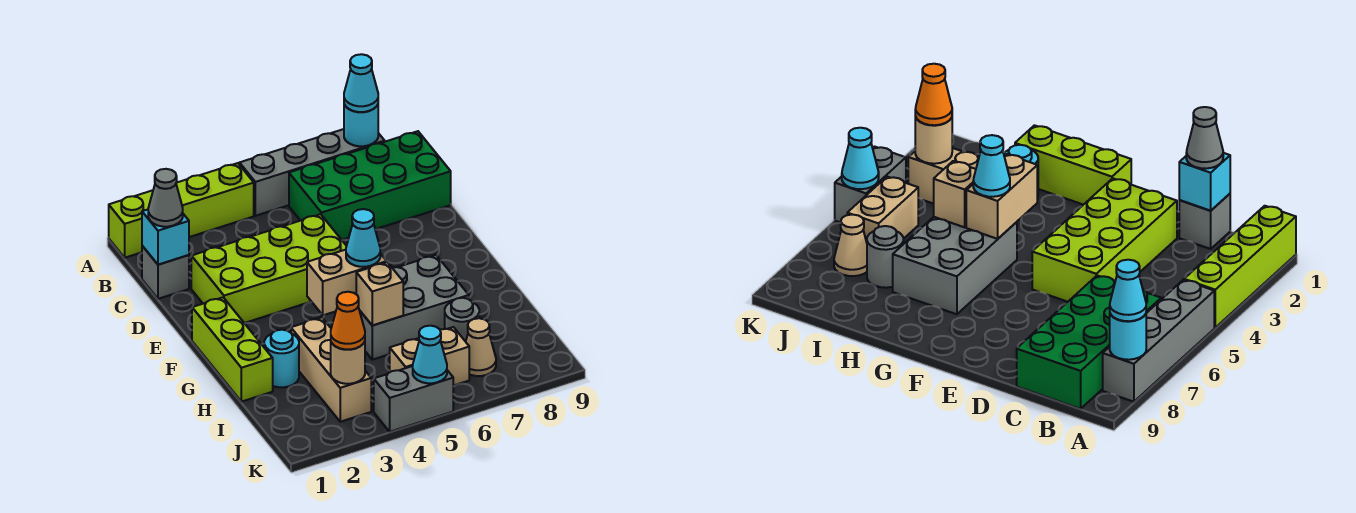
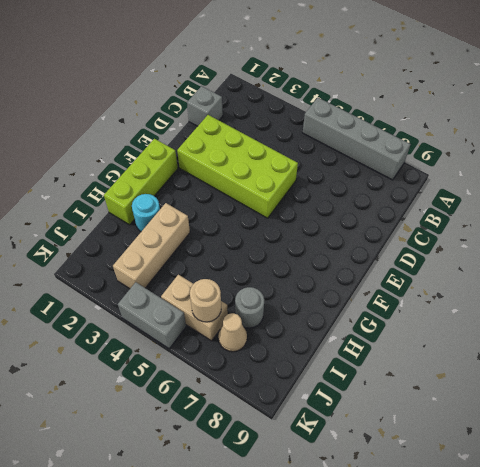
tan round brick J6 level 2 -> tan round brick J3 level 2
none -> lime brick A1:A4 level 1
none -> green brick B6:C9 level 1
none -> grey brick G5:H7 level 1

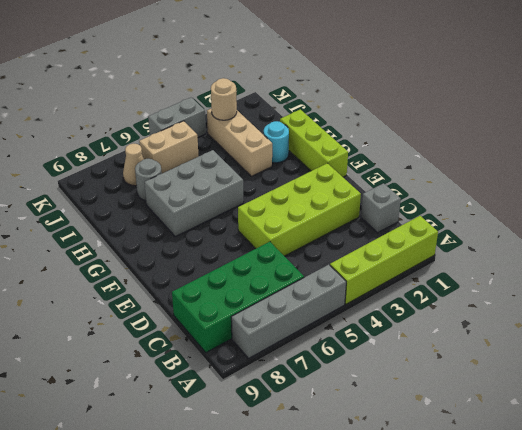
none -> cyan round brick A8 level 2
none -> cyan brick C1 level 2
none -> tan brick G4:G5 level 2

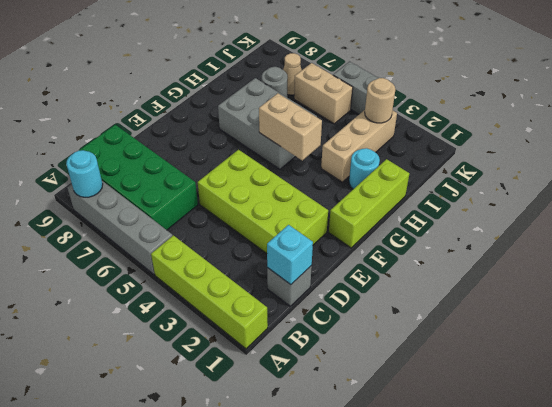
none -> tan brick H5 level 2
none -> cyan cone K5 level 2
none -> cyan cone A8 level 3

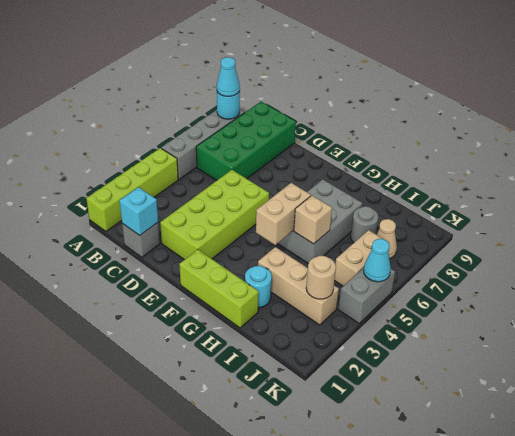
none -> grey cone C1 level 3
none -> cyan cone G5 level 3
none -> orange cone J3 level 3

